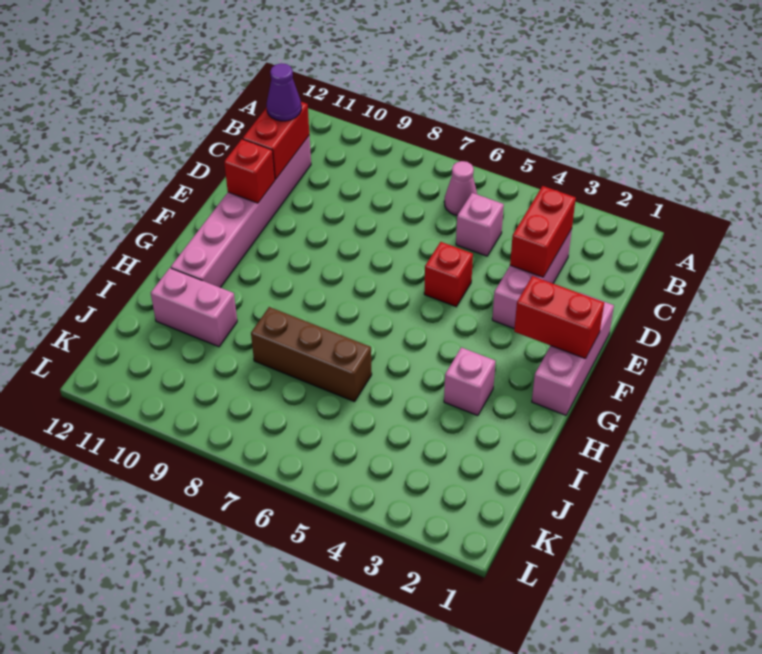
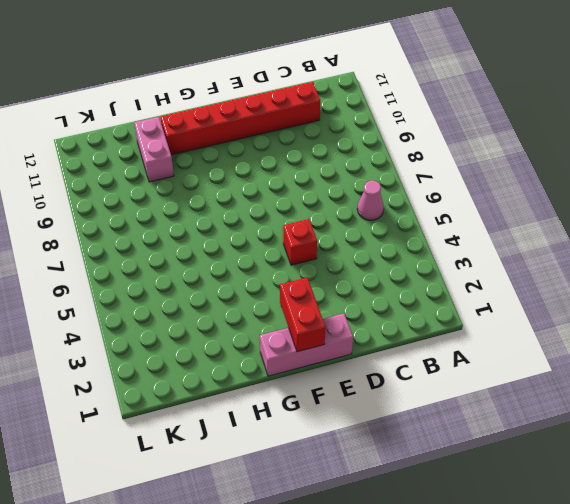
red brick C11:H11 level 1 -> pink brick C11:H11 level 1
none -> pink brick C3:E3 level 1
none -> pink brick C5 level 1
none -> pink brick H3 level 1

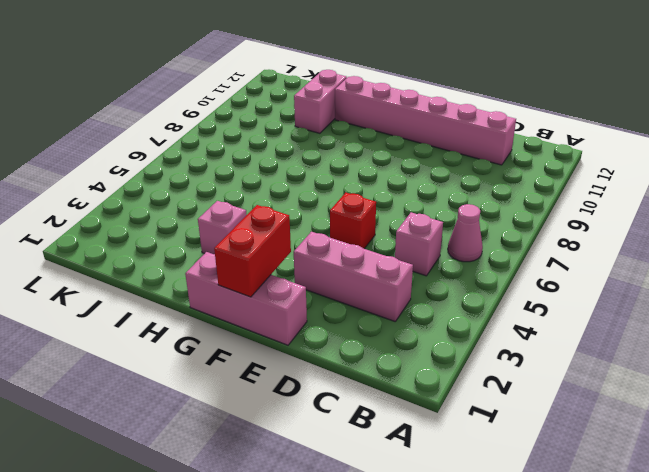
none -> brown brick I6:I8 level 1
none -> red brick C3:D3 level 2
none -> red brick C11:D11 level 2

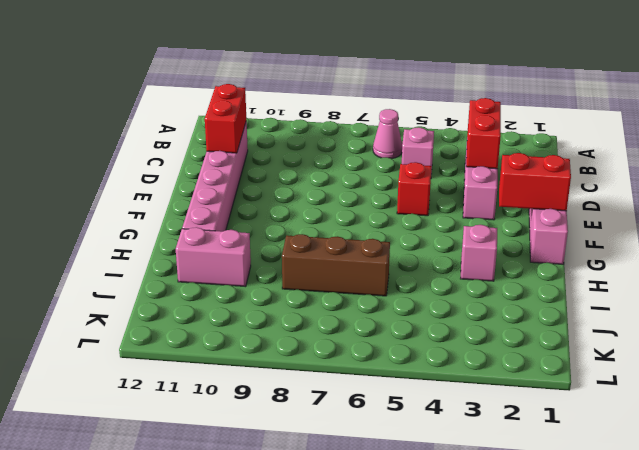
none -> red brick E11 level 2
none -> purple cone C11 level 3

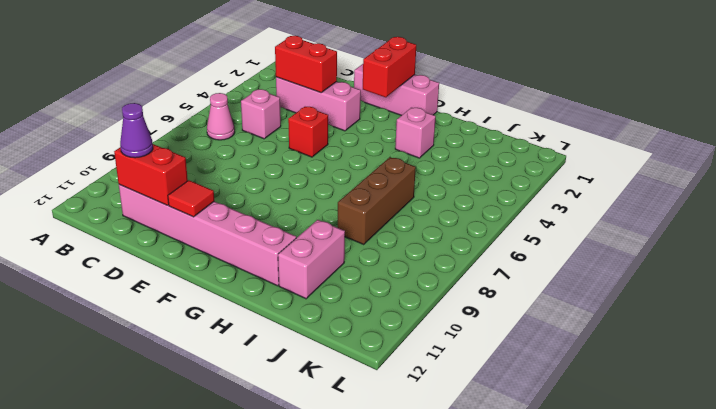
red tile E11 level 2 -> red brick E11 level 2

